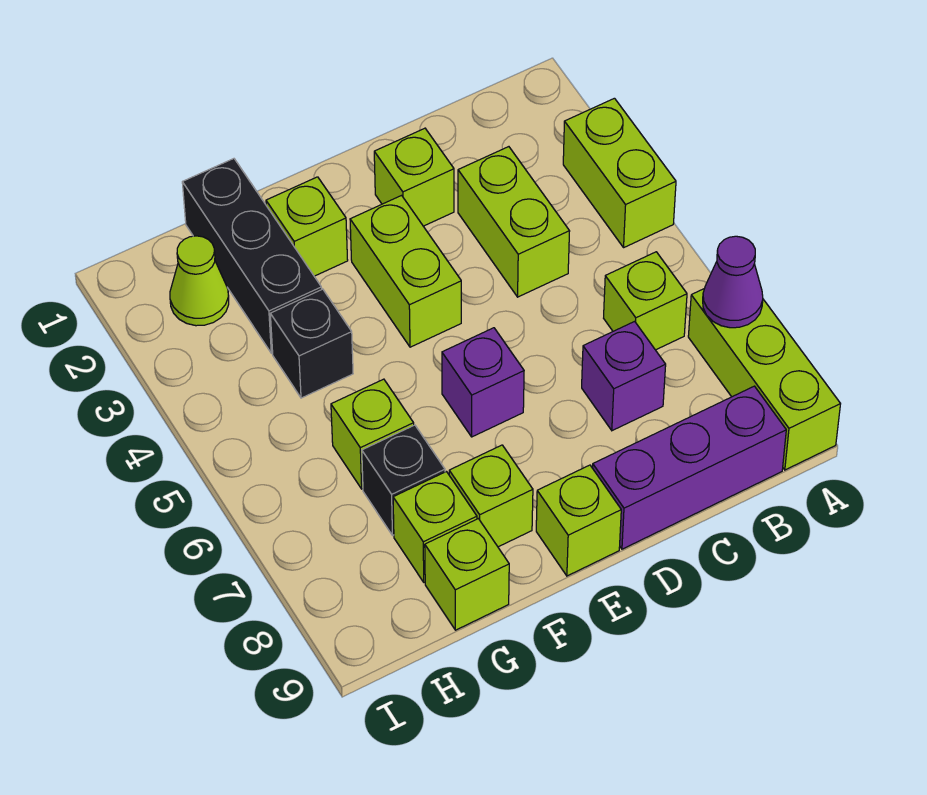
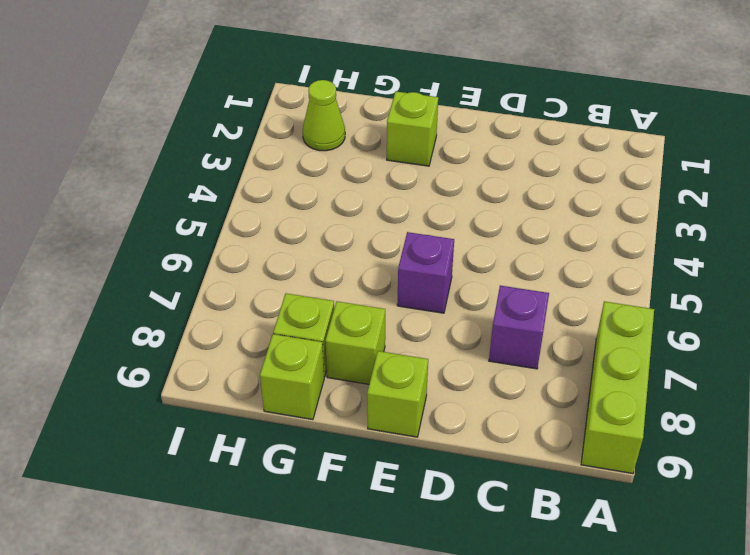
none -> lime brick A3:A4 level 1
none -> lime brick B6 level 1
none -> purple brick B9:D9 level 1

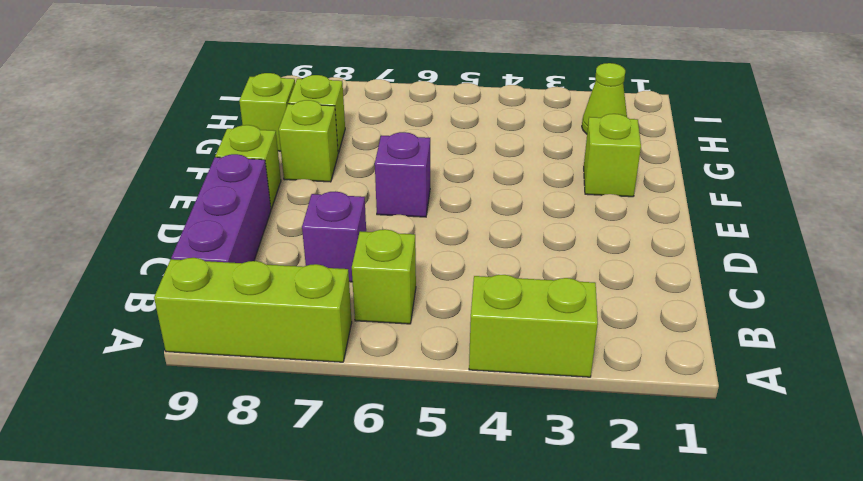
none -> lime brick C3:C4 level 1
none -> lime brick D2 level 1
none -> lime brick E3:E4 level 1

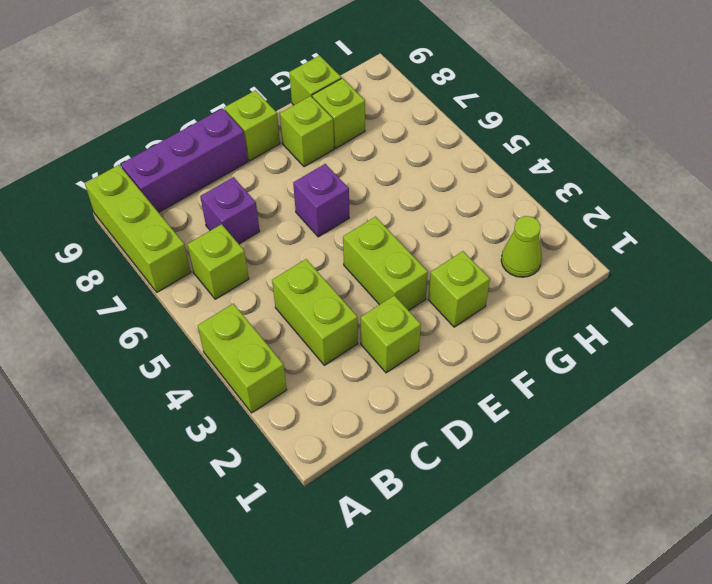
none -> black brick G1:G3 level 1
none -> black brick G4 level 1
none -> lime brick G6 level 1

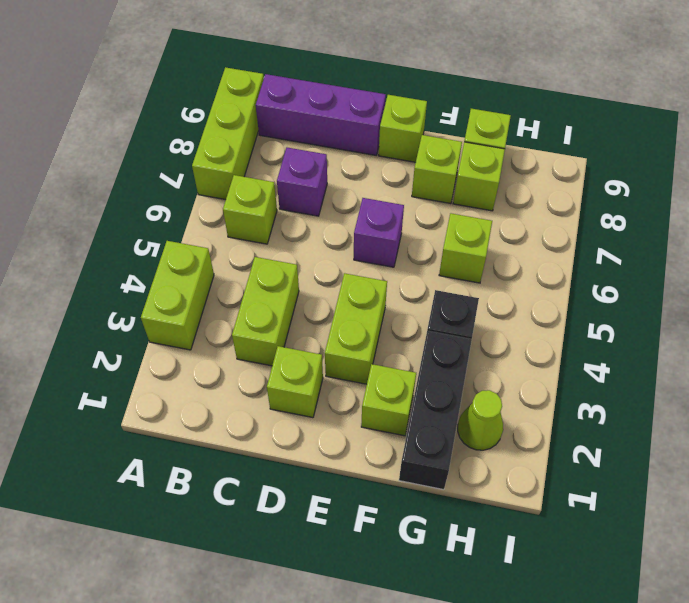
none -> black brick G7 level 1
none -> purple cone A7 level 2

